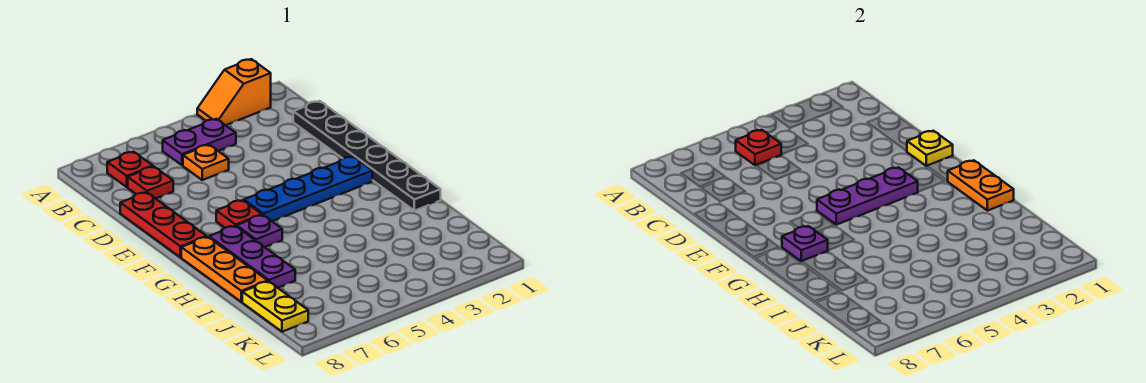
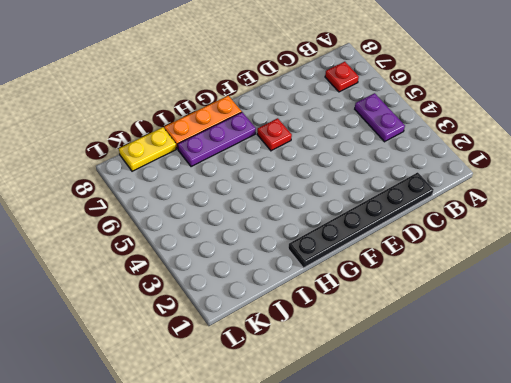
none -> orange slope A2:A3 level 1 top 2
none -> orange plate C5 level 1
none -> red plate C7 level 1

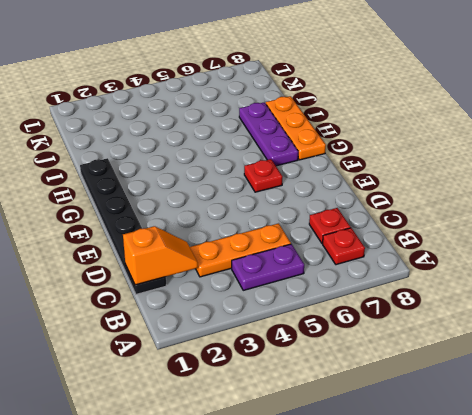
orange slope C1:C2 level 2 top 1 -> orange slope A2:A3 level 1 top 2
orange plate C3:C5 level 1 -> orange plate C5 level 1
none -> red plate D8:F8 level 1
none -> blue plate F2:F5 level 1
none -> purple plate G6 level 1

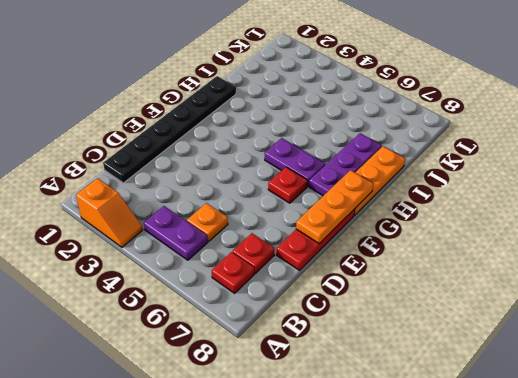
orange plate E8:G8 level 2 -> none
purple plate G5:G6 level 1 -> purple plate G6 level 1
none -> blue plate F2:F5 level 1
none -> yellow plate J8:K8 level 1
none -> red plate B5 level 2

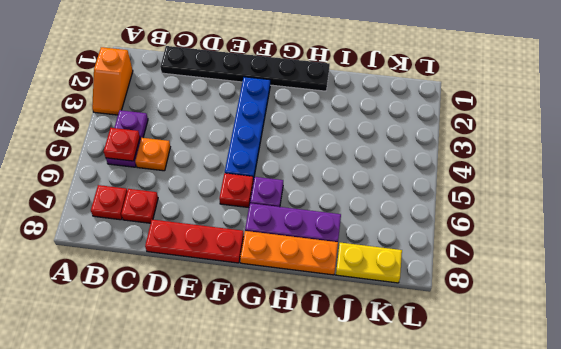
none -> yellow plate E1 level 2
none -> purple plate F3:F5 level 2
none -> orange plate G1:H1 level 2

